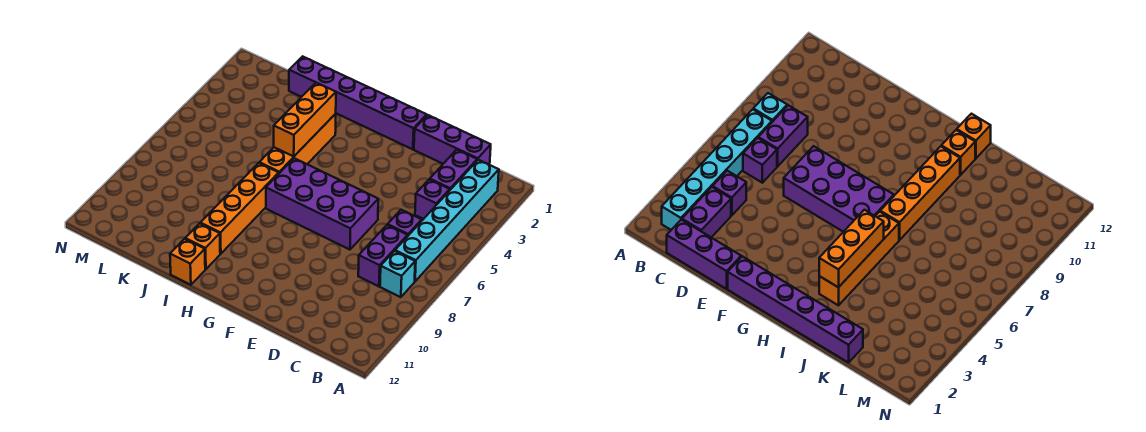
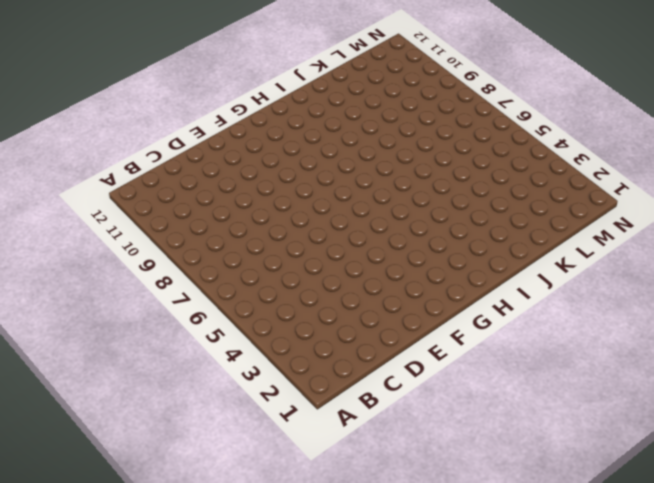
none -> cyan brick B2:B7 level 1
none -> cyan brick B8 level 1
none -> purple brick C1:E1 level 1

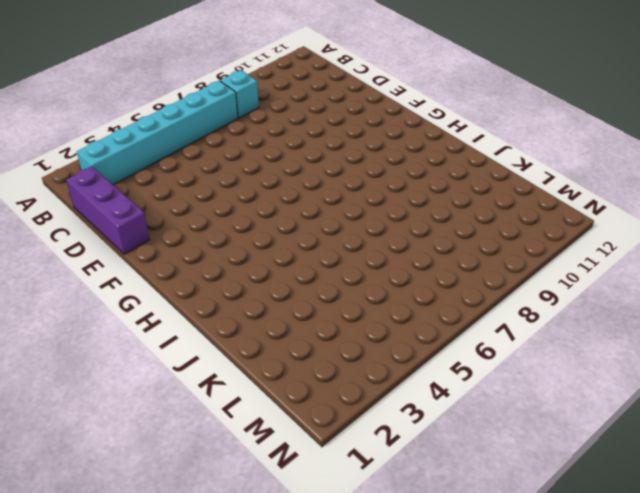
none -> purple brick C2:C3 level 1
none -> purple brick C4 level 1
none -> purple brick C6 level 1

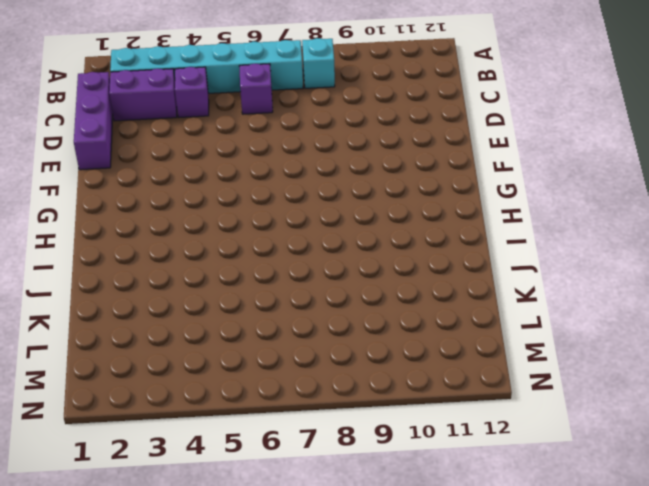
none -> purple brick C7:C8 level 1
none -> purple brick E6:H7 level 1
none -> purple brick F1:K1 level 1

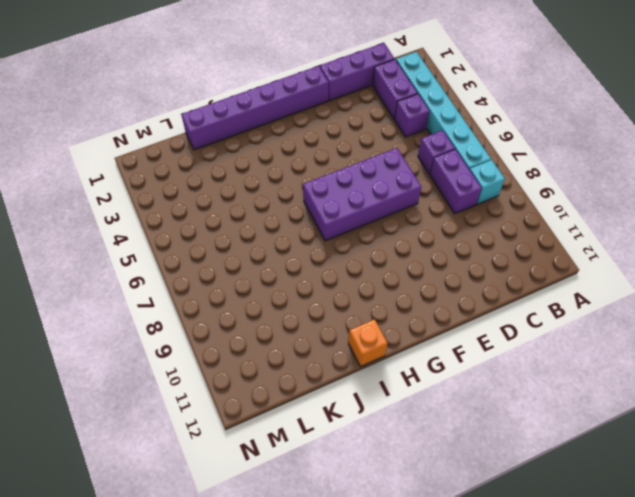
none -> orange brick I3:I6 level 1
none -> orange brick I7:I10 level 1
none -> orange brick I11 level 1

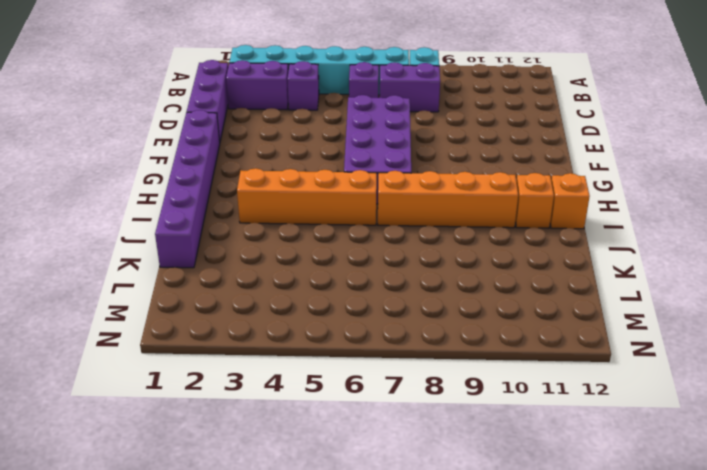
none -> orange brick I3:I5 level 2

